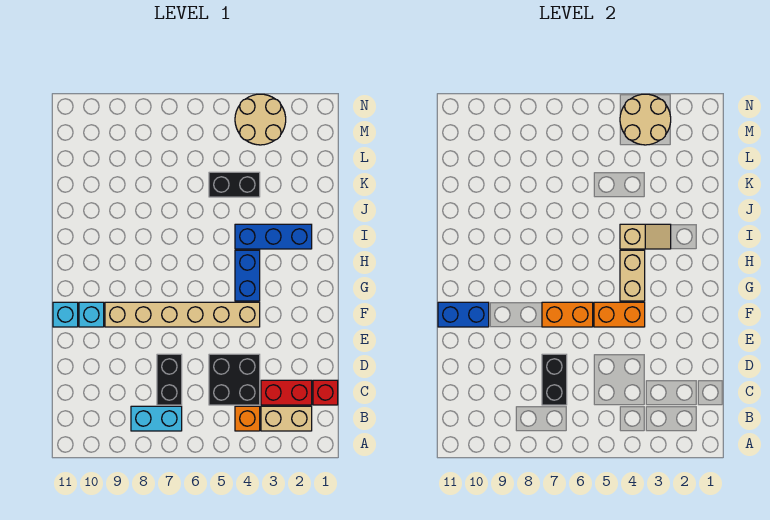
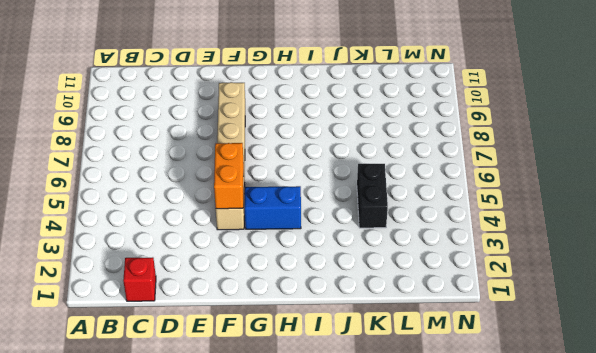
none -> tan brick B2:B3 level 1
none -> orange brick B4 level 1
none -> cyan brick B7:B8 level 1

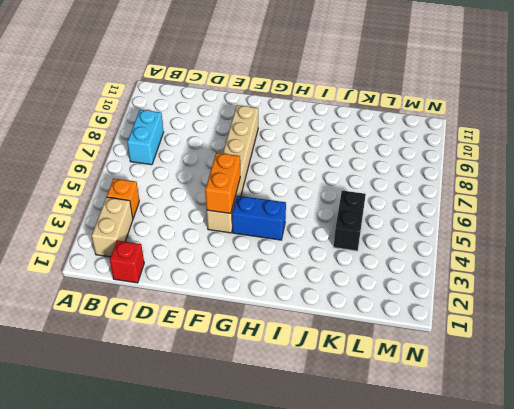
none -> red brick C2:C3 level 1
none -> black brick C4:D5 level 1
none -> black brick C7:D7 level 1

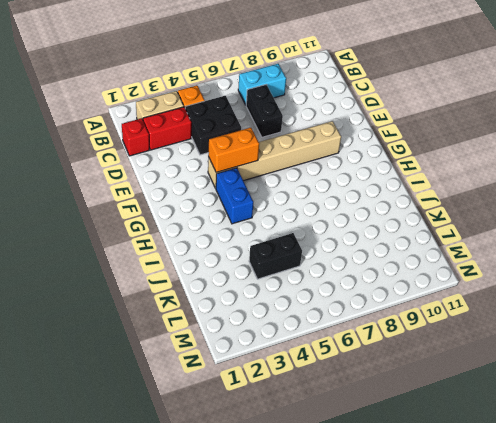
none -> cyan brick F10 level 1
none -> cyan brick F11 level 1
none -> blue brick I2:I4 level 1

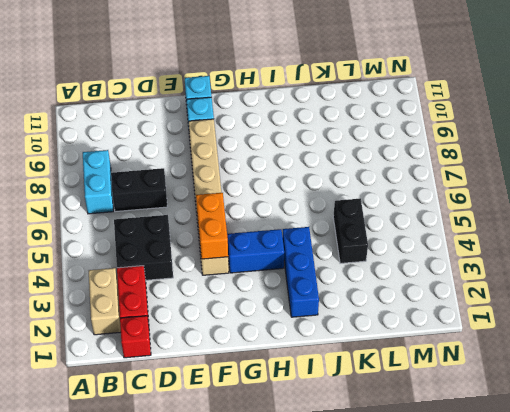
none -> orange brick B4 level 1
none -> tan round brick M3:N4 level 1
none -> black brick C7:D7 level 2

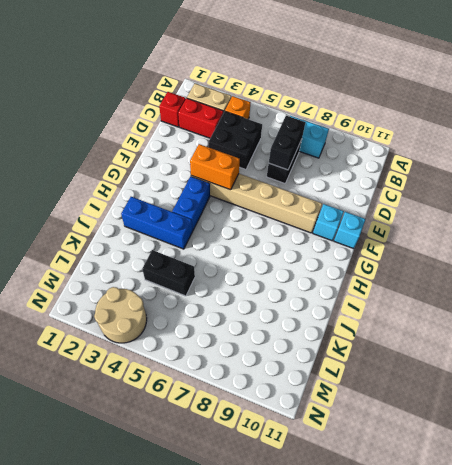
none -> orange brick F6:F7 level 2
none -> blue brick F10:F11 level 2
none -> tan brick G4:H4 level 2

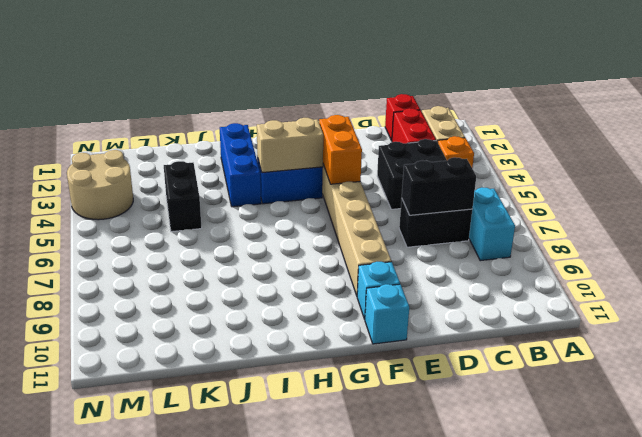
none -> orange brick F6:F7 level 2
none -> blue brick F10:F11 level 2
none -> tan slope I3:I4 level 2 top 4

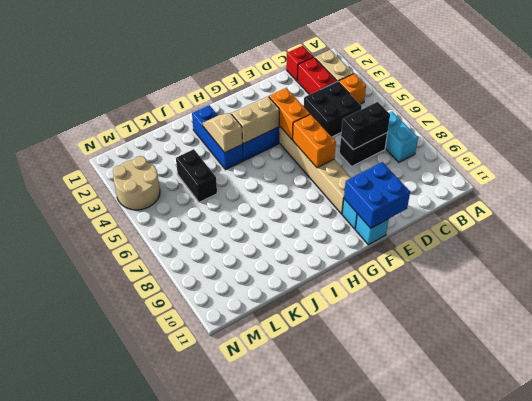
blue brick E10:F11 level 2 -> blue brick F10:F11 level 2
none -> tan round brick M3:N4 level 2

